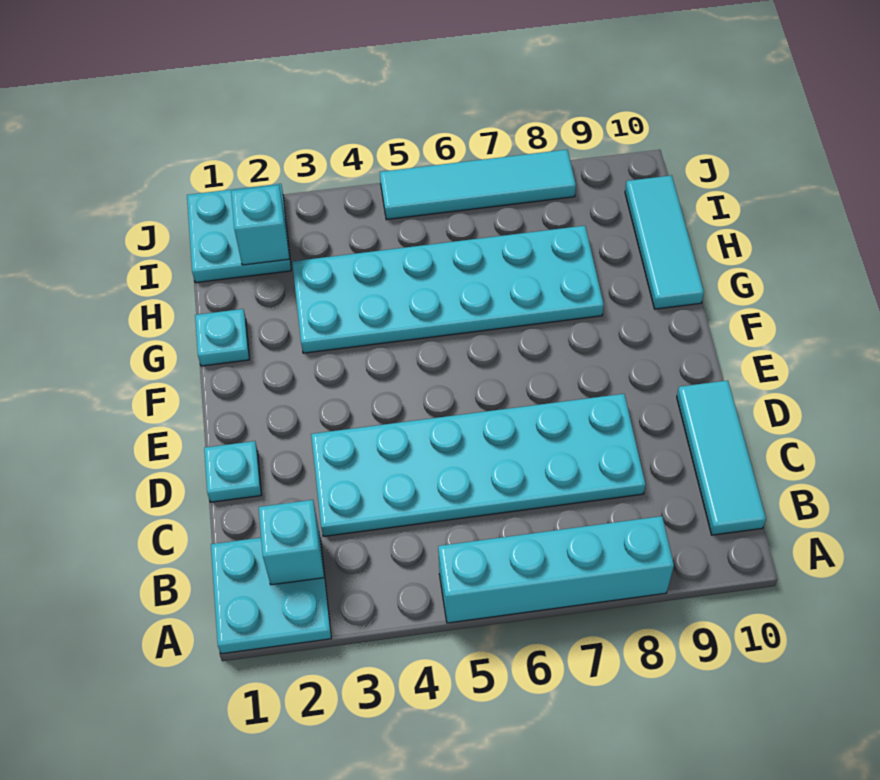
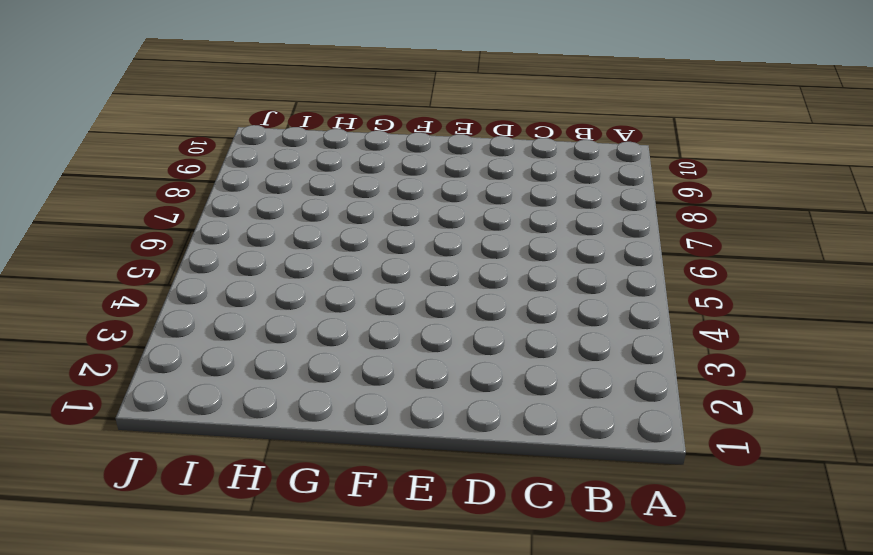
none -> cyan plate A1:B2 level 1
none -> cyan brick A5:A8 level 1
none -> cyan tile B10:D10 level 1

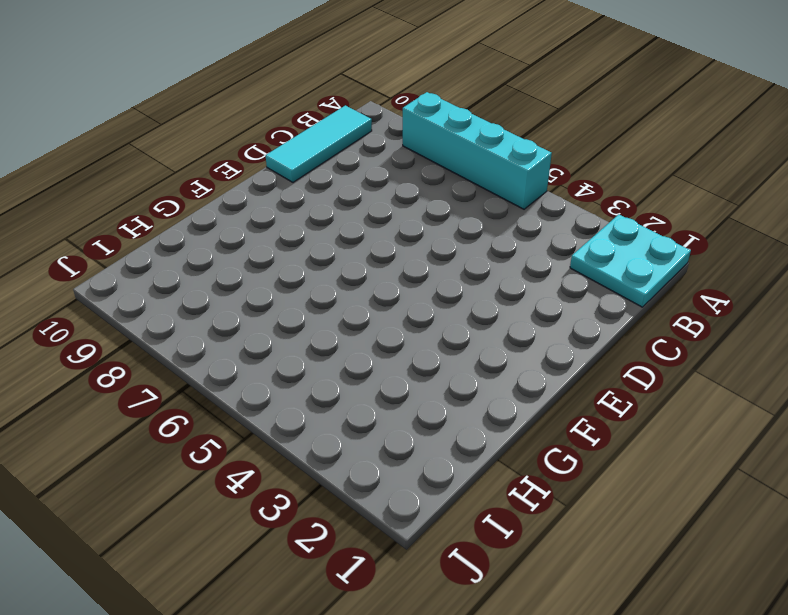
none -> cyan plate C3:D8 level 1
none -> cyan plate D1 level 1
none -> cyan plate G1 level 1

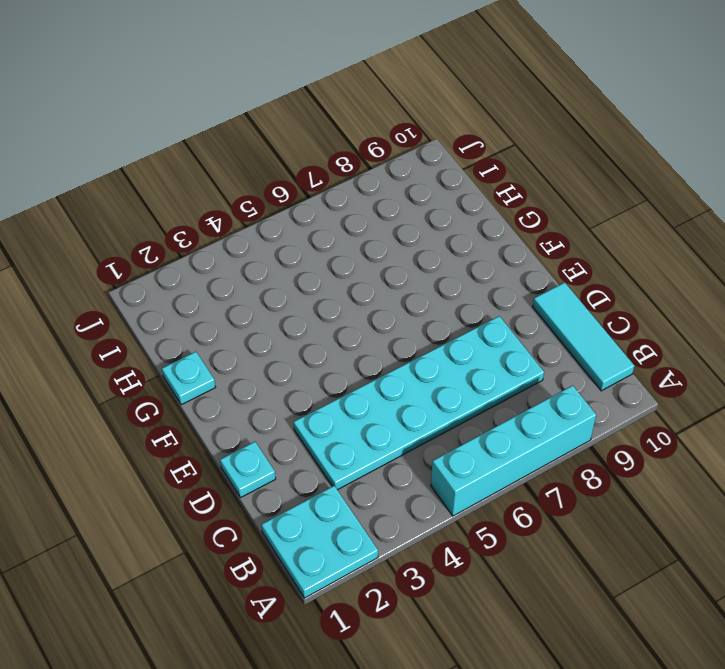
none -> cyan plate G3:H8 level 1
none -> cyan tile G10:I10 level 1
none -> cyan plate I1:J2 level 1

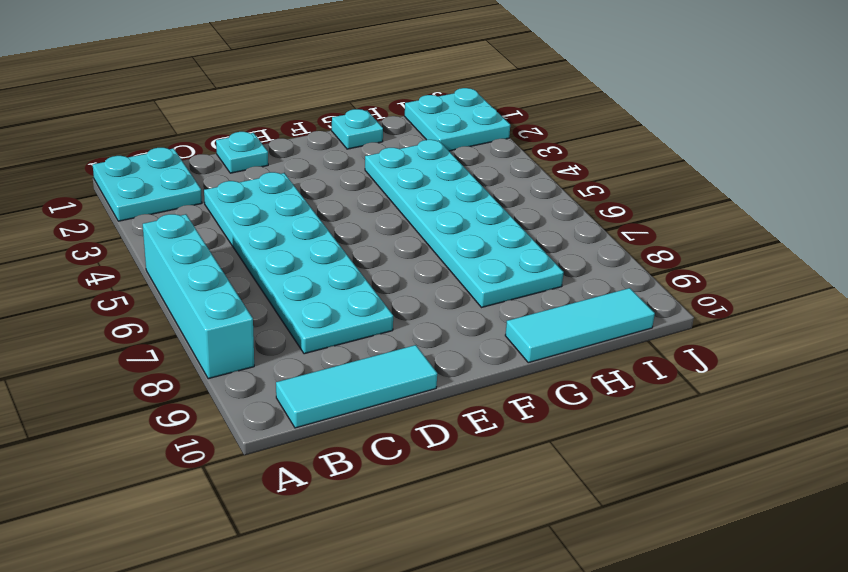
none -> cyan tile J5:J8 level 1
none -> cyan brick B2 level 2
none -> cyan brick I2 level 2

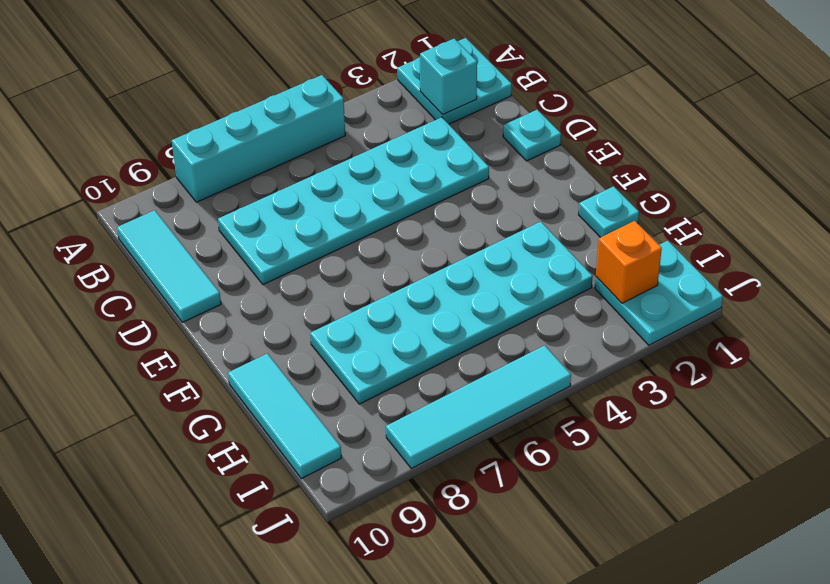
orange brick I2 level 2 -> cyan brick I2 level 2

